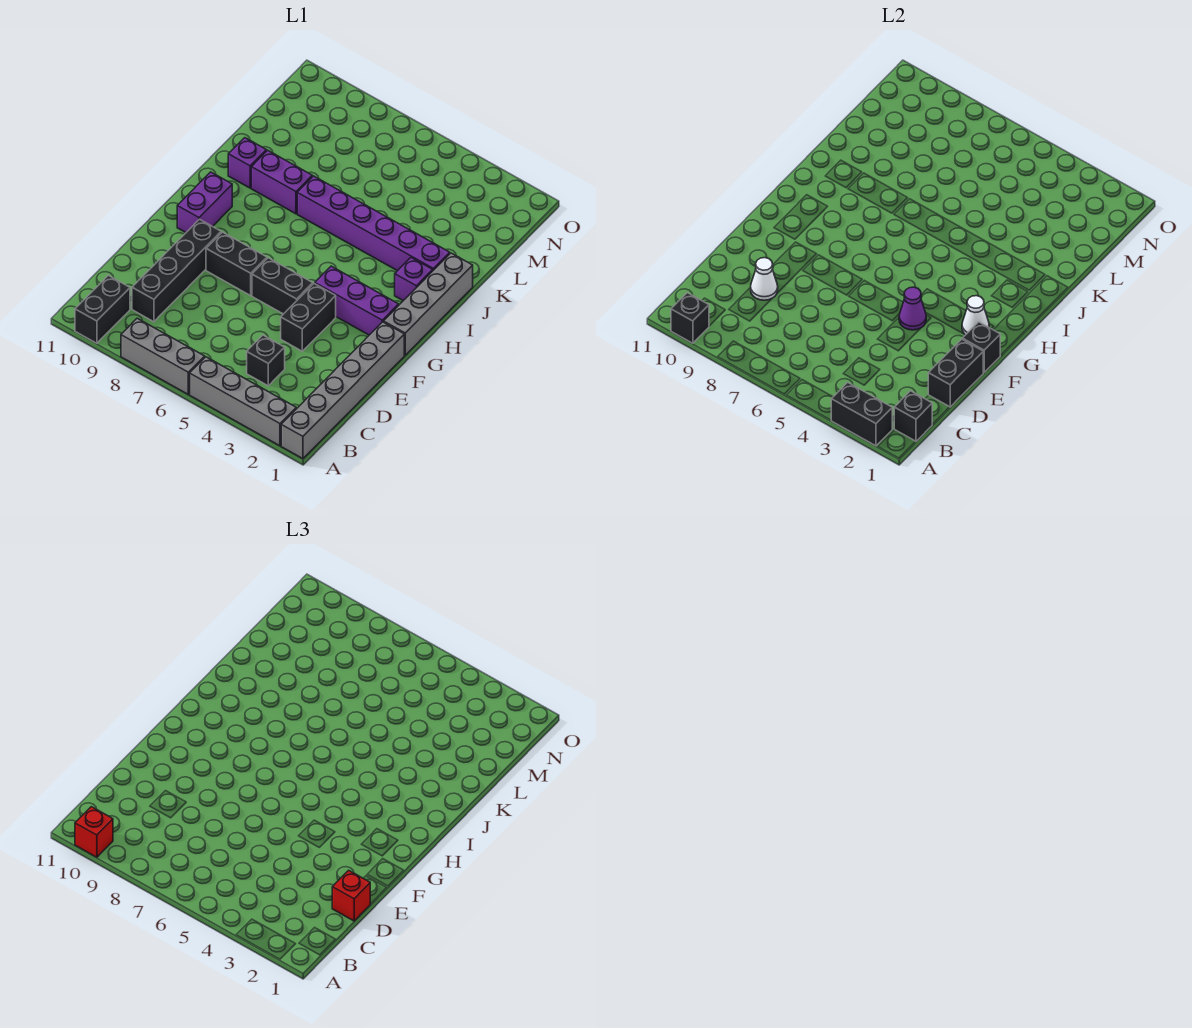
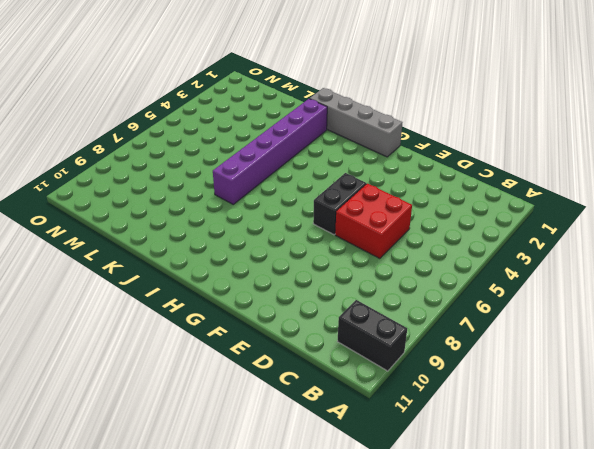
red brick D5:E6 level 1 -> none
none -> grey brick A1:F1 level 1
none -> grey brick A2:A5 level 1
none -> grey brick A6:A8 level 1

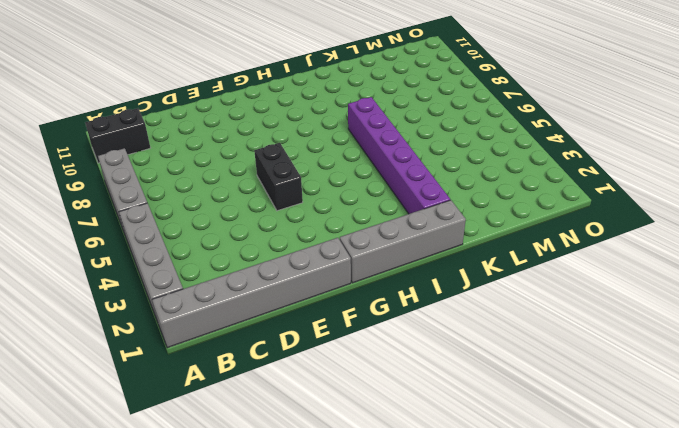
none -> black brick C4 level 1
none -> black brick C9:F9 level 1
none -> black brick E4:F4 level 1

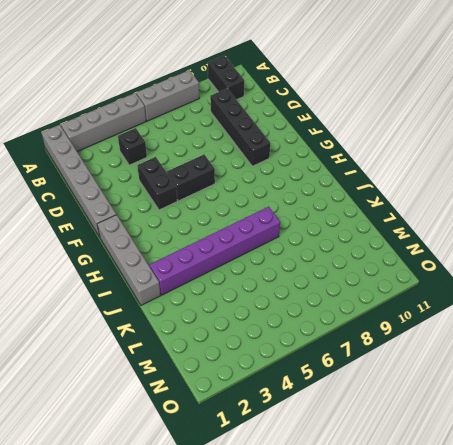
none -> black brick F7:F8 level 1
none -> purple brick G2:G4 level 1
none -> purple brick G10:H10 level 1

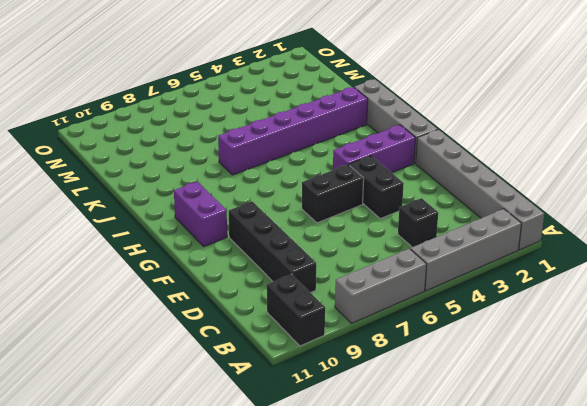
none -> black brick F7:F8 level 1
none -> purple brick I2 level 1
none -> purple brick J8:J9 level 1

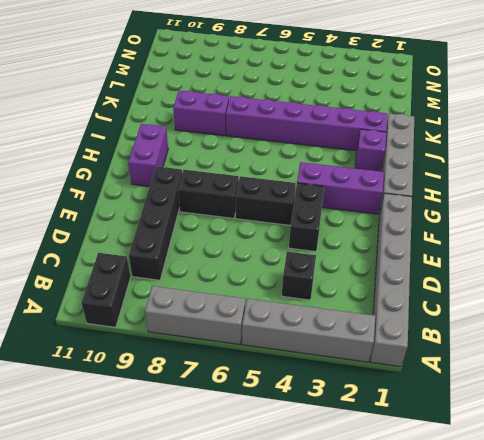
none -> purple brick J10 level 1
none -> black brick A2:A3 level 2
none -> black brick A10 level 2

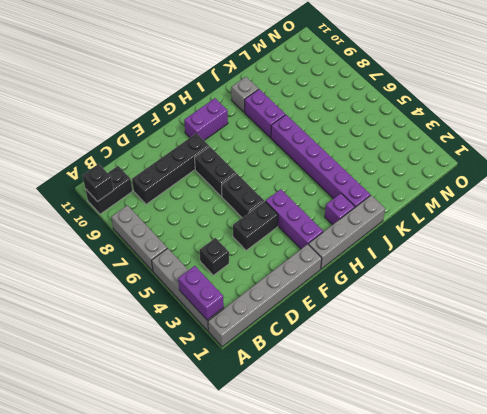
purple brick A2:A3 level 2 -> black brick A2:A3 level 2
grey brick J10 level 1 -> purple brick J10 level 1
none -> black brick B1 level 2
none -> black brick D1:E1 level 2
none -> white cone D9 level 2

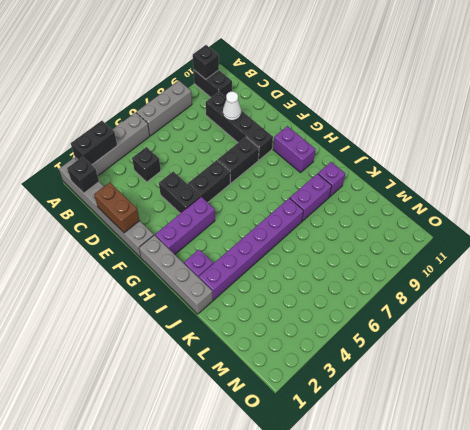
brown brick D1:E1 level 2 -> black brick D1:E1 level 2
none -> black brick F1 level 2
none -> purple cone F4 level 2
none -> white cone G2 level 2

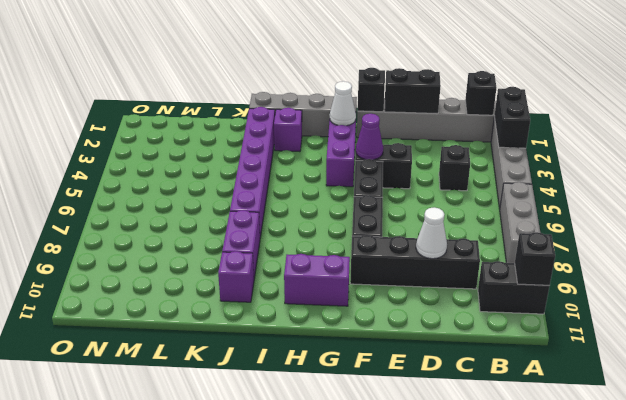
none -> red brick A10 level 3
none -> red brick D1 level 3

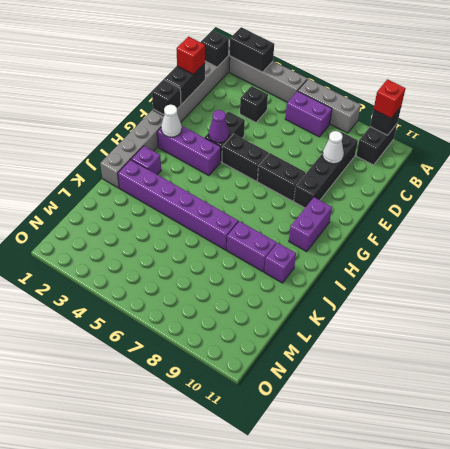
purple brick B6:B7 level 1 -> none

